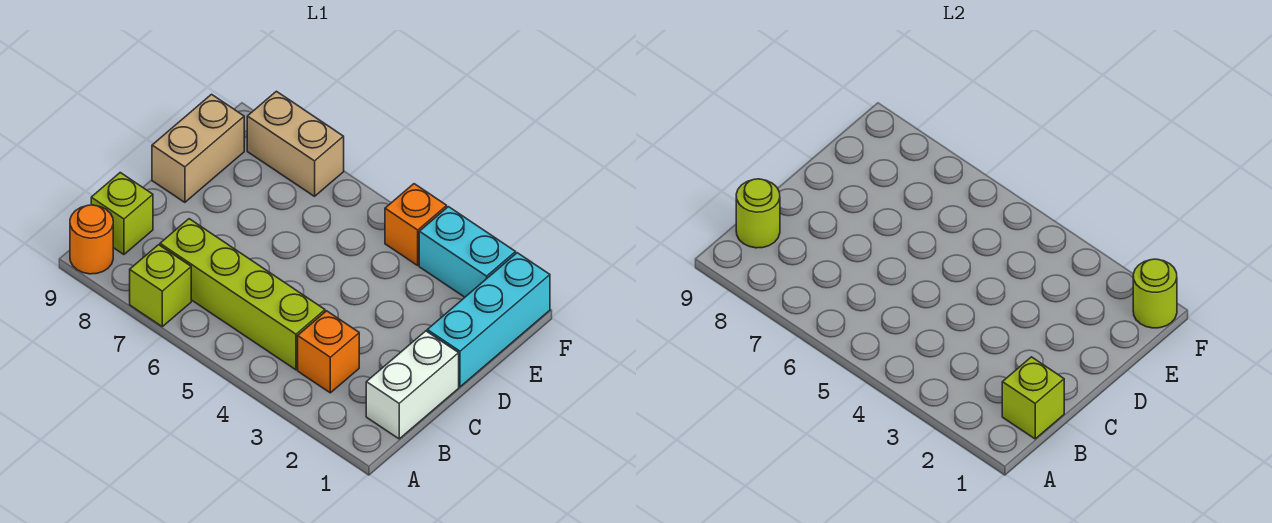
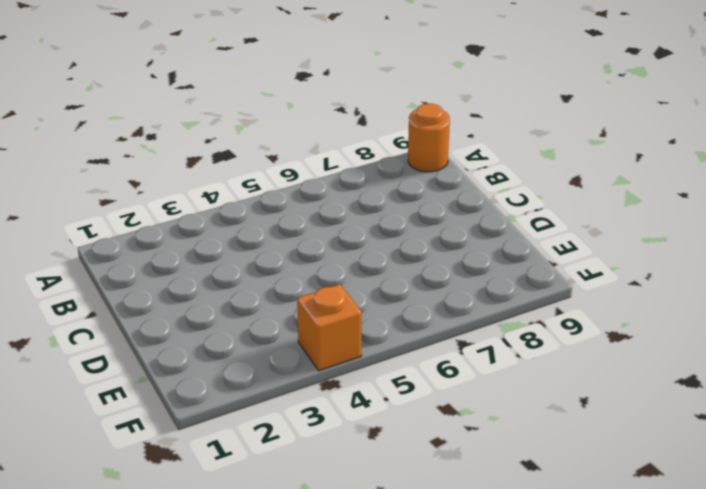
none -> lime brick A7 level 1
none -> white brick B1:C1 level 1
none -> orange brick B3 level 1

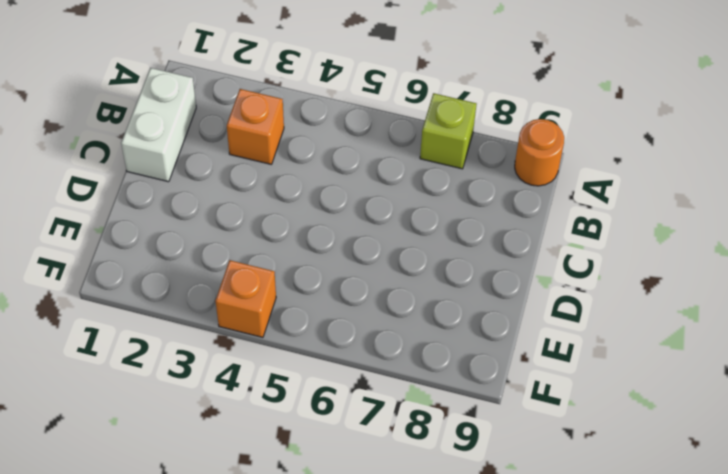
none -> lime brick B4:B7 level 1
none -> lime brick B9 level 1
none -> cyan brick D1:F1 level 1

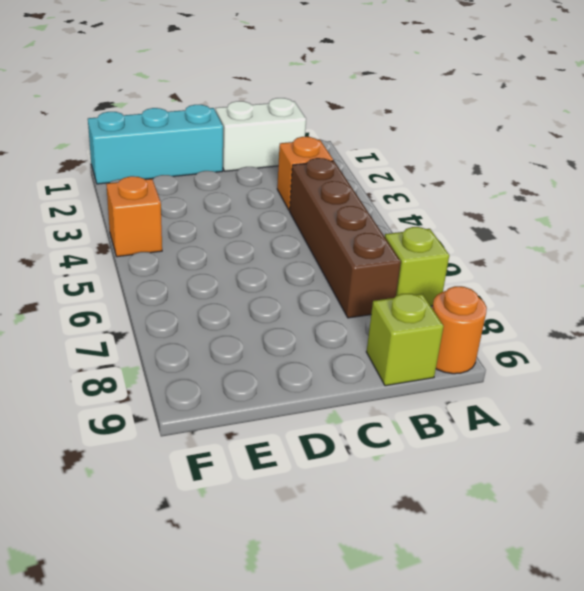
brown brick B4:B7 level 1 -> lime brick B4:B7 level 1
none -> tan brick D9:E9 level 1
none -> cyan brick F2:F3 level 1
none -> tan brick F7:F8 level 1

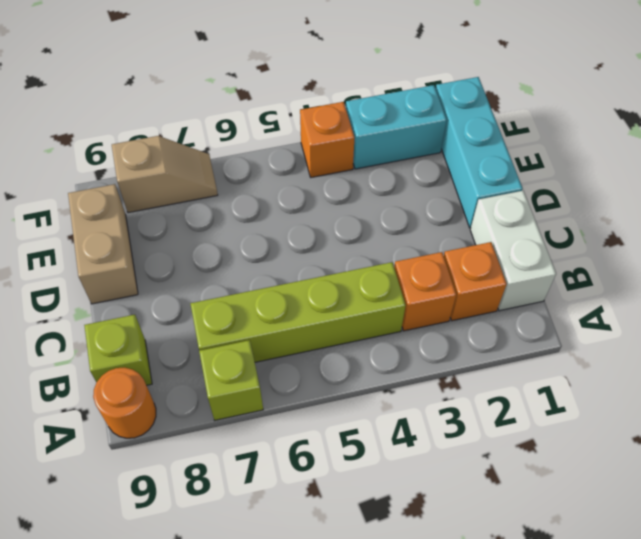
orange brick B2 level 1 -> none
tan slope F7:F8 level 1 top 8 -> tan brick F7:F8 level 1
none -> lime brick B1 level 2
none -> lime round brick B9 level 2
none -> lime round brick F1 level 2

